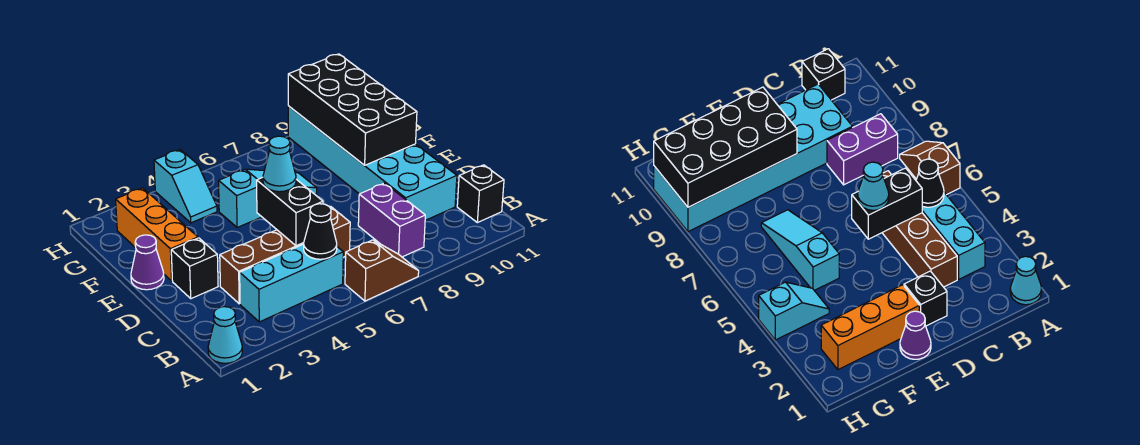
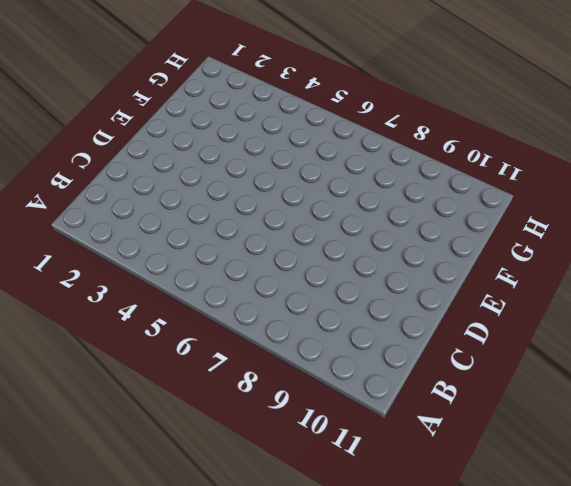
none -> cyan cone A1 level 1
none -> brown slope A6:A7 level 1 top 6
none -> cyan brick B3:B5 level 1

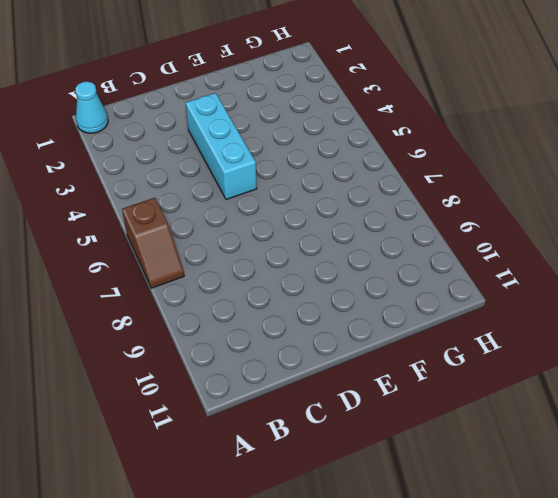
cyan brick D3:D5 level 1 -> cyan brick B3:B5 level 1
none -> purple brick B8:C8 level 1
none -> black brick B11 level 1
none -> brown brick C3:C6 level 1

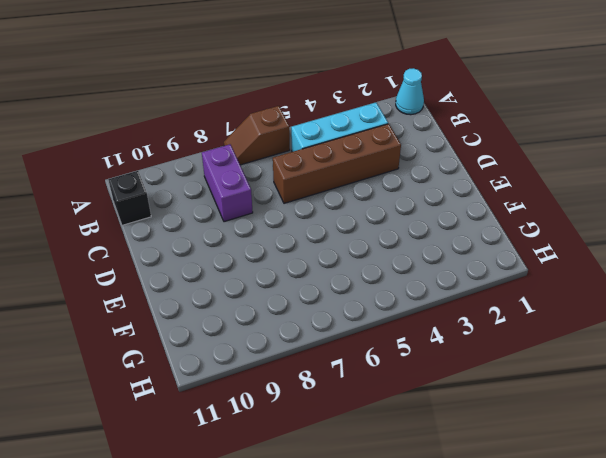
none -> cyan brick C9:H10 level 1
none -> black brick D2 level 1
none -> purple cone E1 level 1

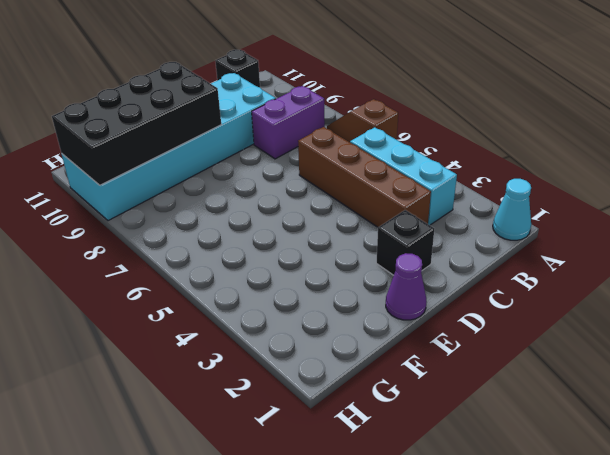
none -> orange brick E2:G2 level 1
none -> cyan slope F5:F7 level 1 top 5
none -> cyan slope G4:H4 level 1 top H

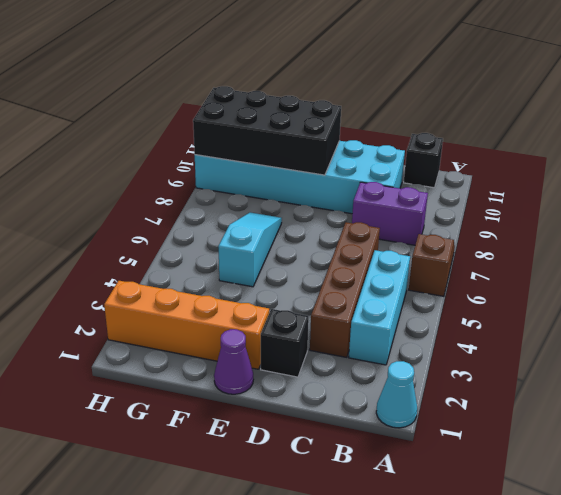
orange brick E2:H2 level 1 -> orange brick E2:G2 level 1
none -> cyan slope G4:H4 level 1 top H
none -> black cone B5 level 2
none -> black brick C5:D5 level 2

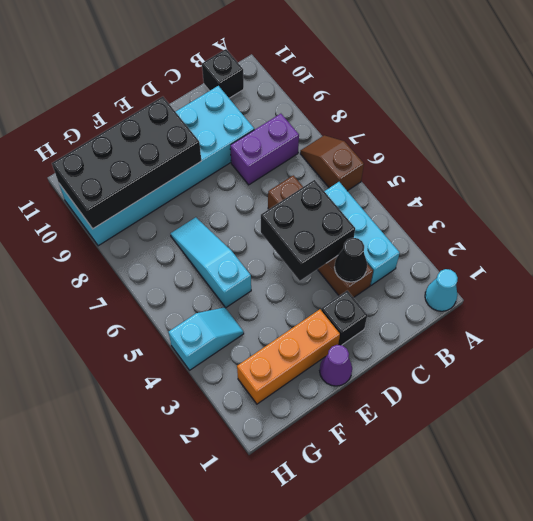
black cone C3 level 2 -> black cone B5 level 2
black brick C4:D5 level 2 -> black brick C5:D5 level 2
none -> cyan cone D5 level 3

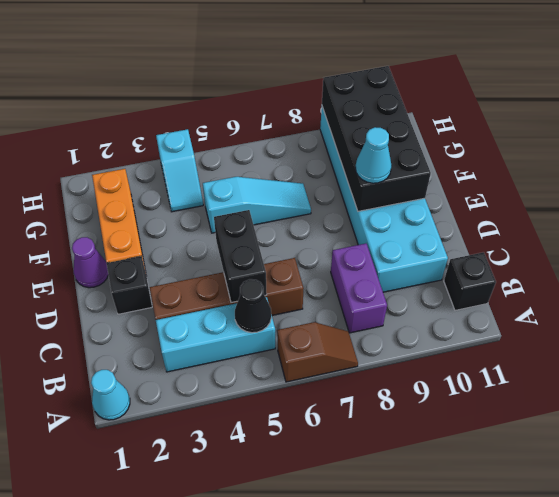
cyan cone E9 level 3 -> cyan cone D5 level 3

